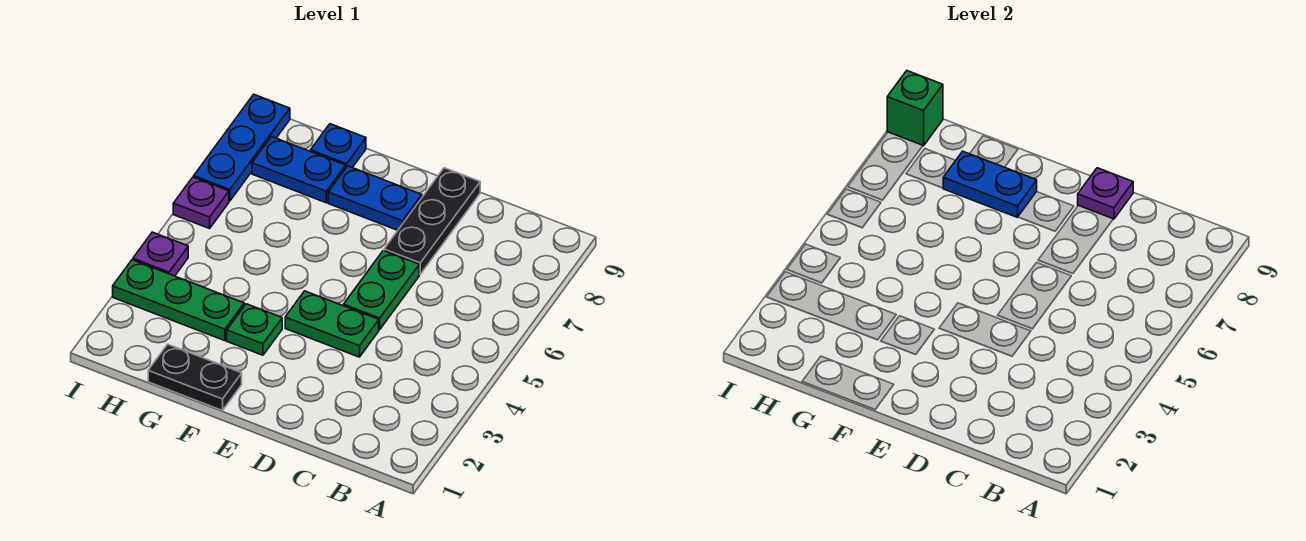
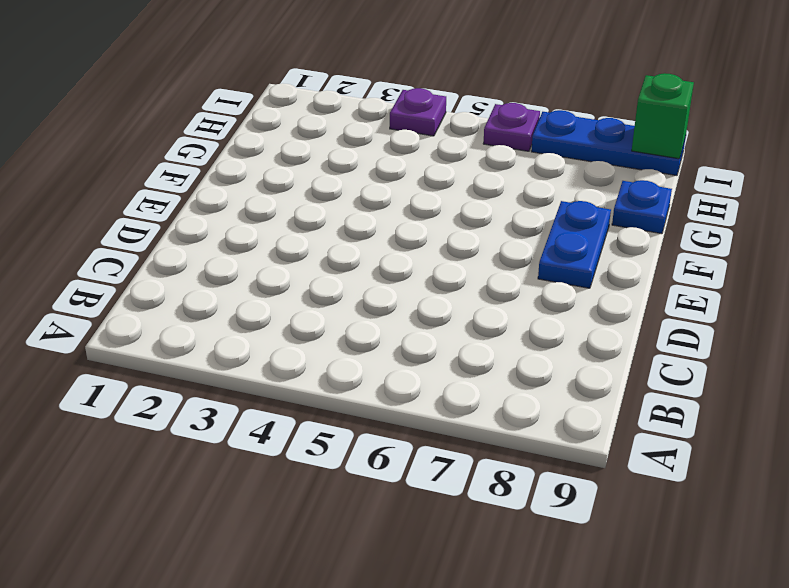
none -> green plate D4:E4 level 1
none -> green plate D5:D6 level 1
none -> black plate D7:D9 level 1

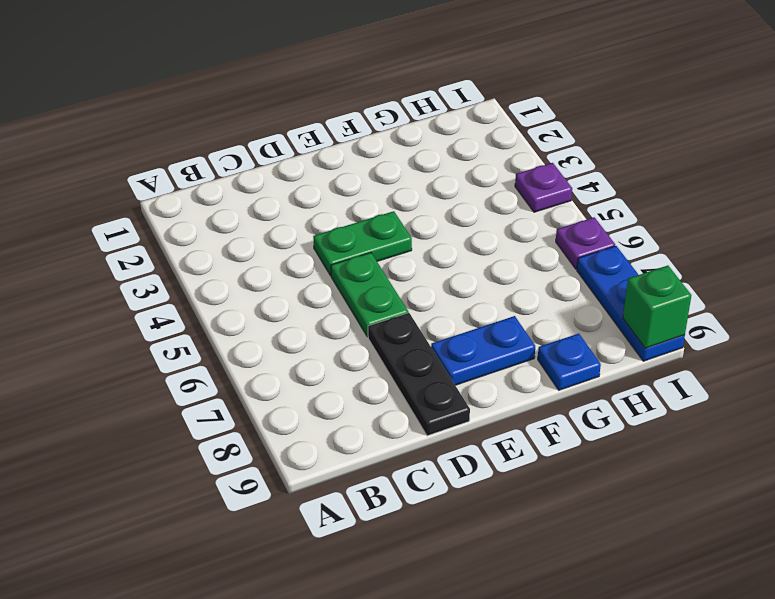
none -> black plate F1:G1 level 1
none -> green plate F3 level 1
none -> green plate G3:I3 level 1

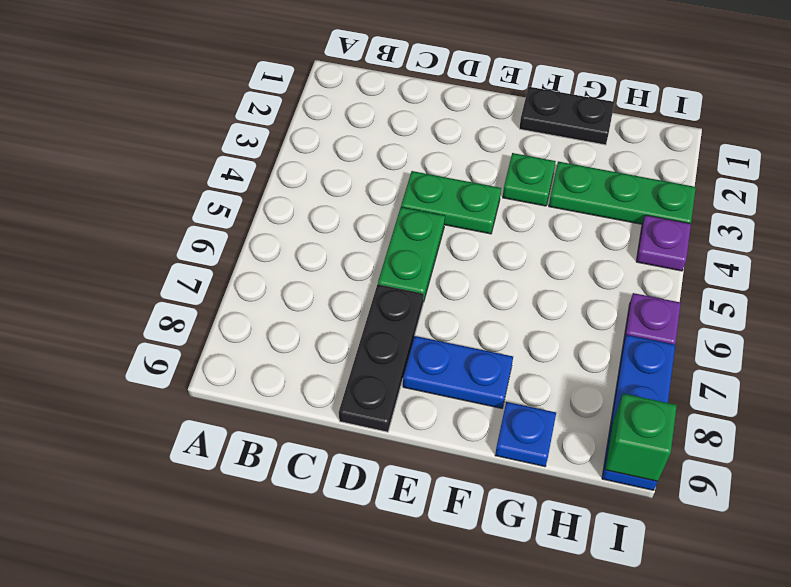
none -> blue plate G8:H8 level 1
none -> purple plate D9 level 2
none -> blue plate F8:G8 level 2

